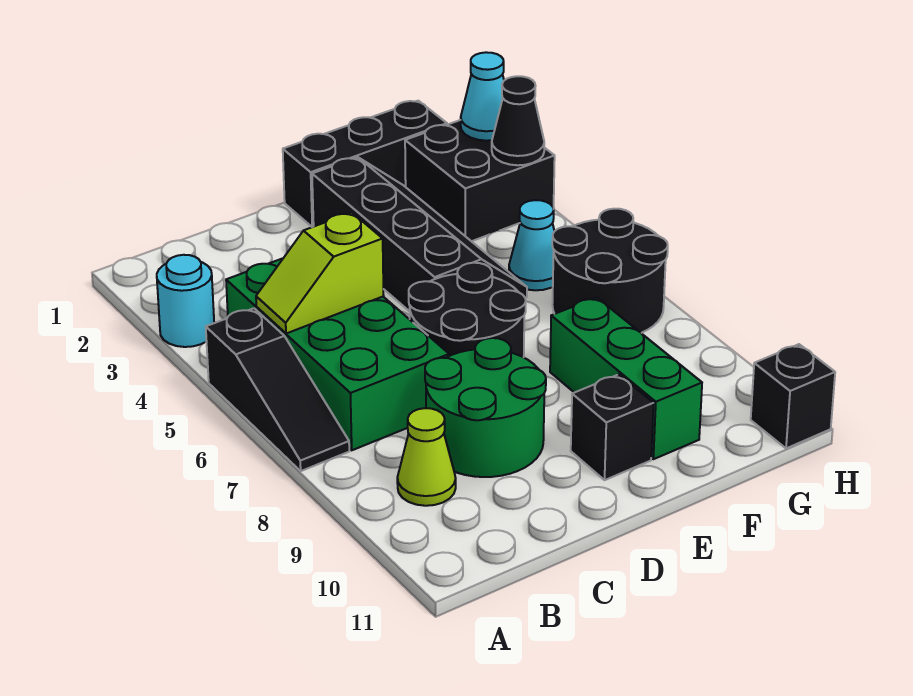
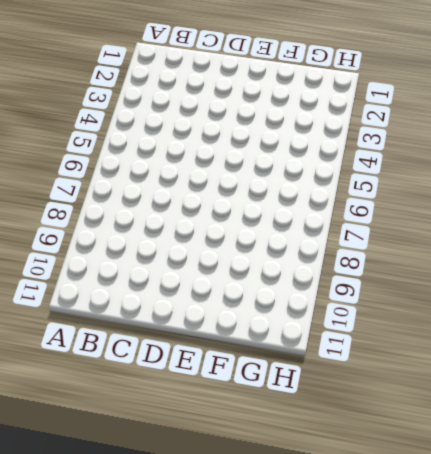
none -> cyan round brick A3 level 1
none -> black slope A5:A7 level 1 top 5
none -> green brick B4:C7 level 1

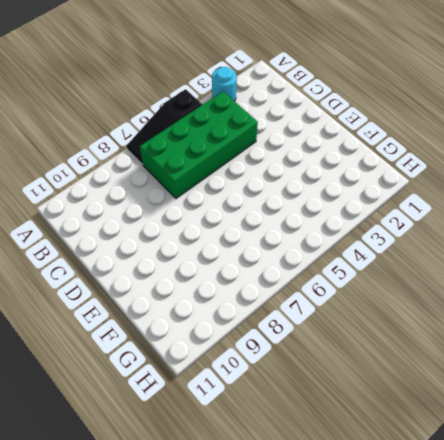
none -> lime cone B9 level 1
none -> green round brick C8:D9 level 1
none -> black round brick D6:E7 level 1

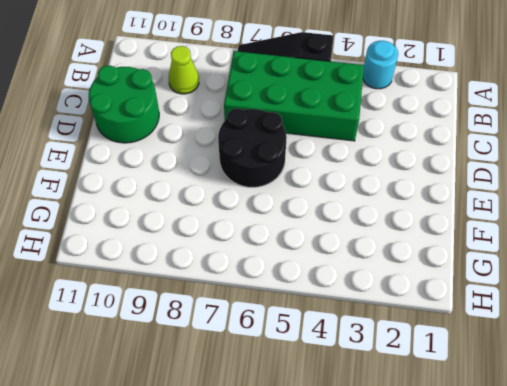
green round brick C10:D11 level 1 -> green round brick C8:D9 level 1
none -> black brick E1:G1 level 1
none -> black slope E2:F5 level 1 top E
none -> black brick E10 level 1

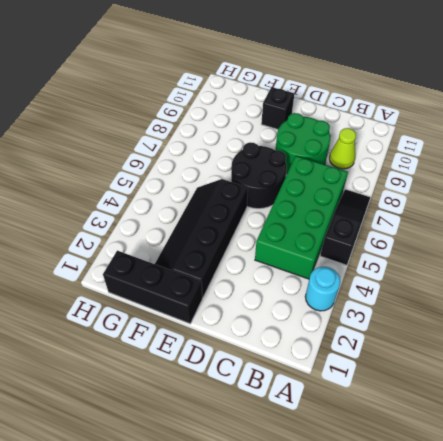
none -> green brick F8:F10 level 1
none -> black brick G2:H3 level 1
none -> cyan cone G5 level 1

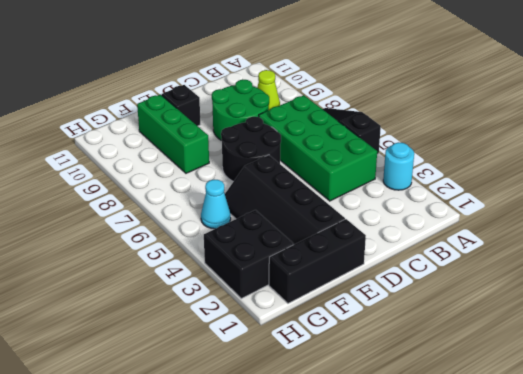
none -> black round brick G6:H7 level 1
none -> black brick H11 level 1
none -> lime slope B5:C5 level 2 top C

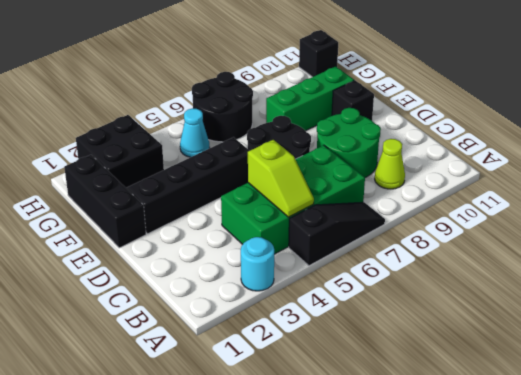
none -> cyan cone H2 level 2
none -> black cone H3 level 2

